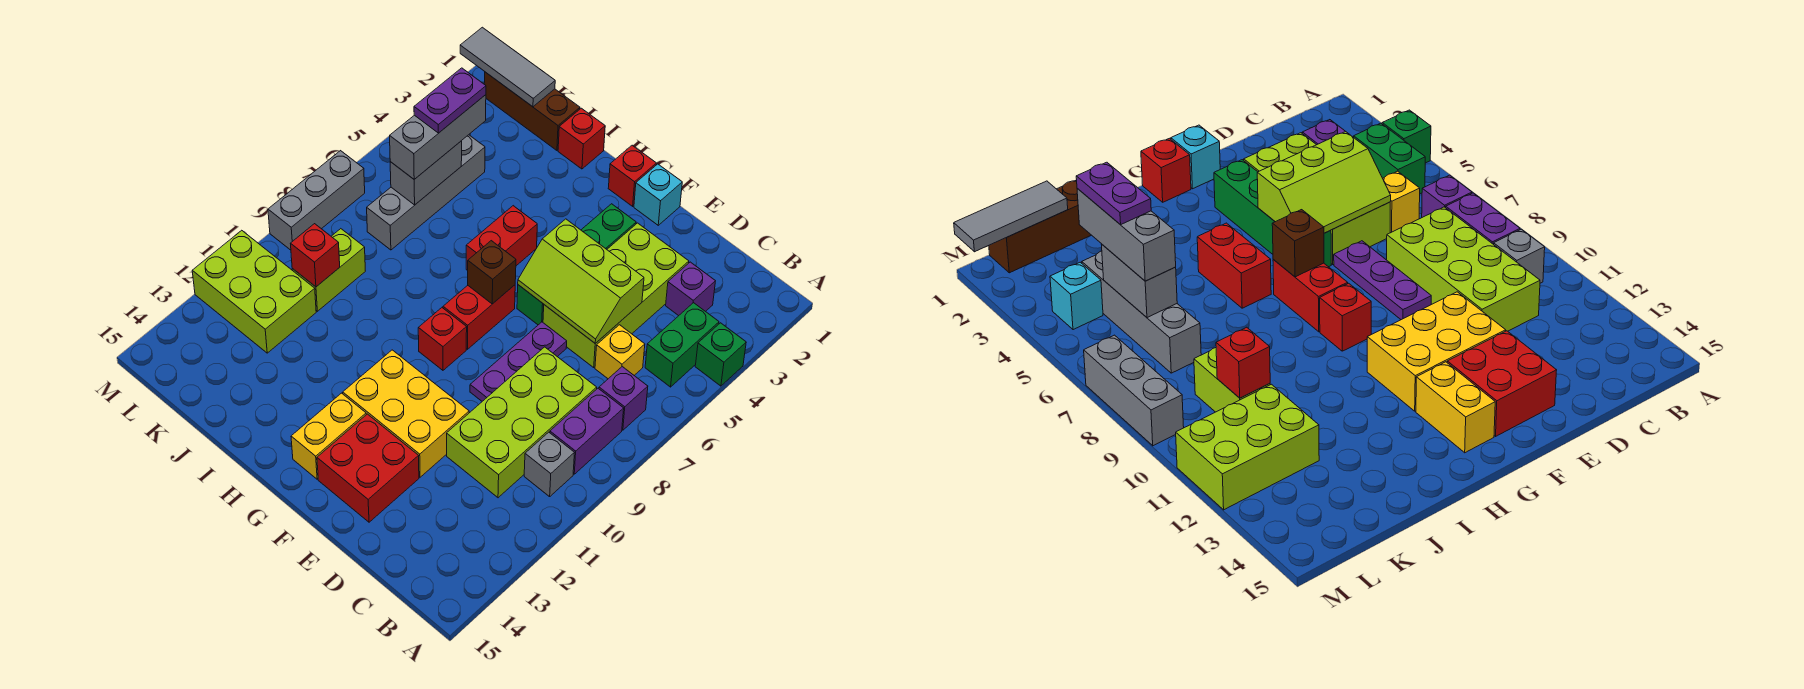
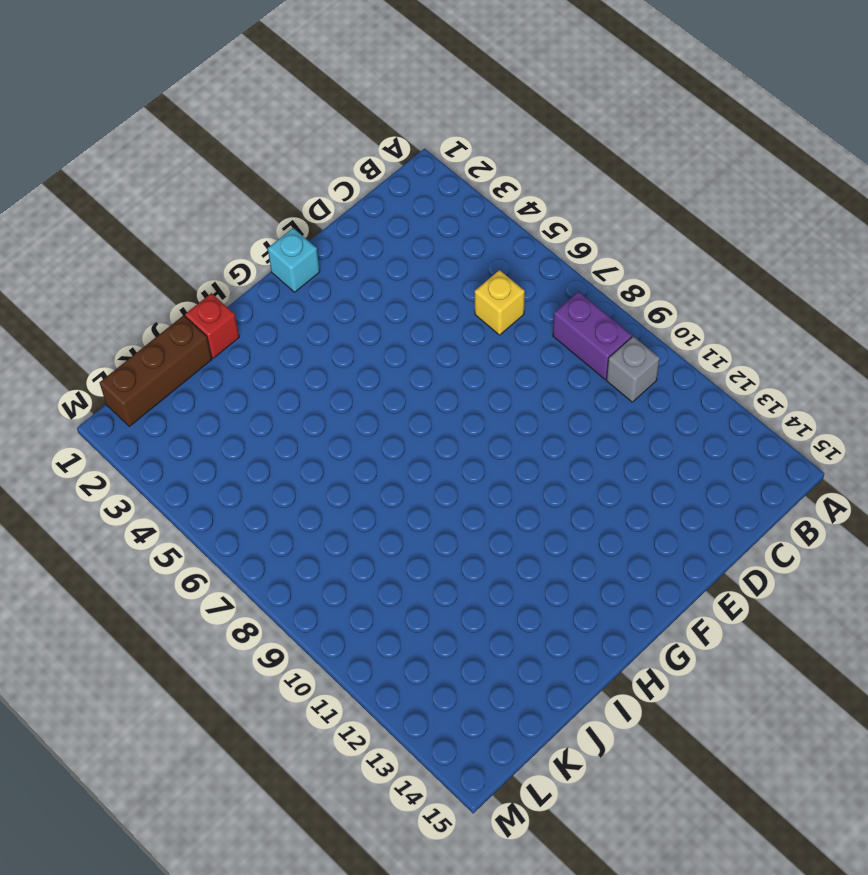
none -> green brick A4 level 1
none -> green brick B4:B5 level 1
none -> purple brick B7 level 1
none -> purple brick C3 level 1

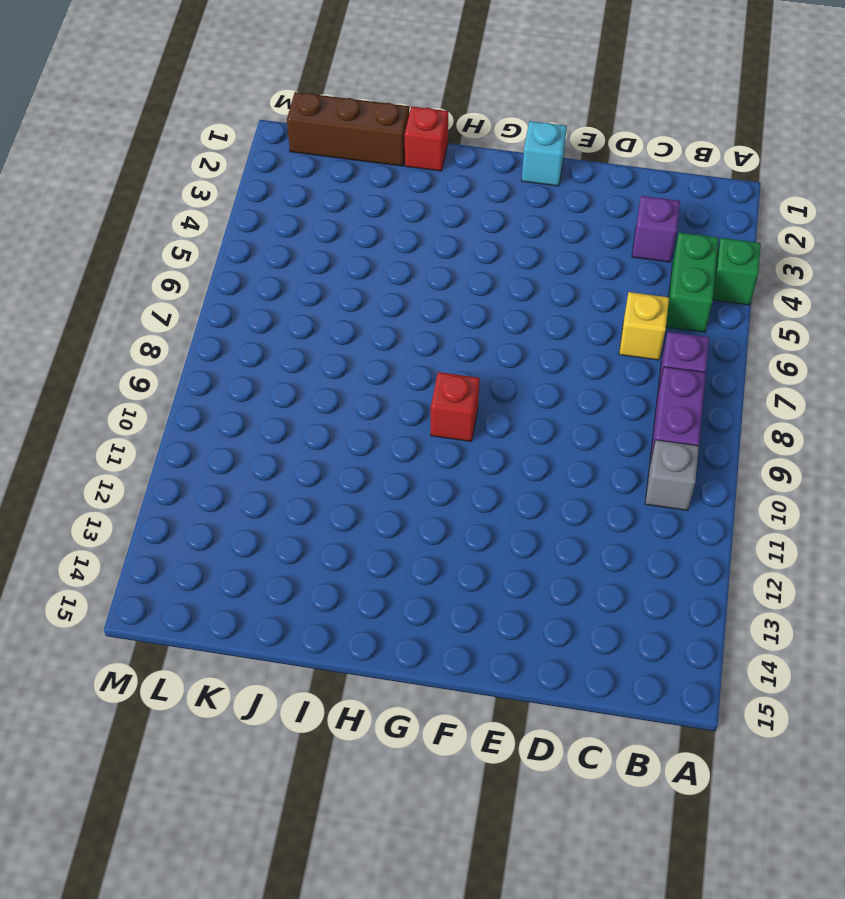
none -> lime brick C8:D11 level 1
none -> lime brick D3:E6 level 1
none -> purple plate E7:E9 level 1
none -> yellow brick E11:G12 level 1

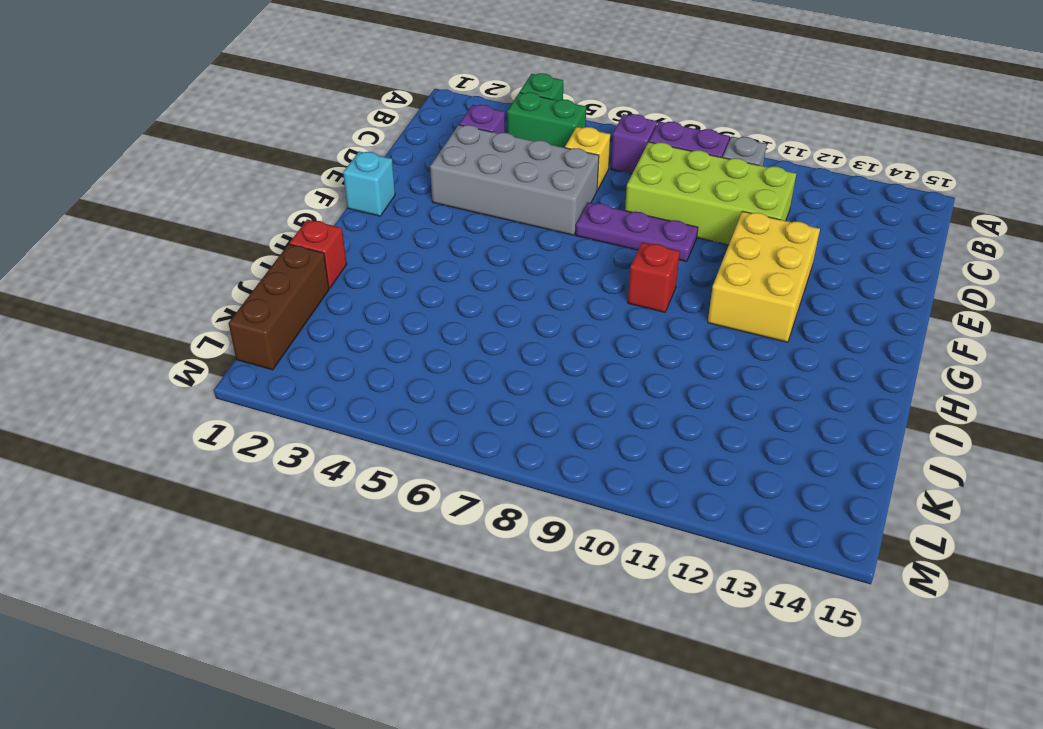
grey brick D3:E6 level 1 -> lime brick D3:E6 level 1
none -> red brick E13:F14 level 1
none -> green brick F3:F6 level 1
none -> red brick G1 level 1
none -> red brick G7:G8 level 1

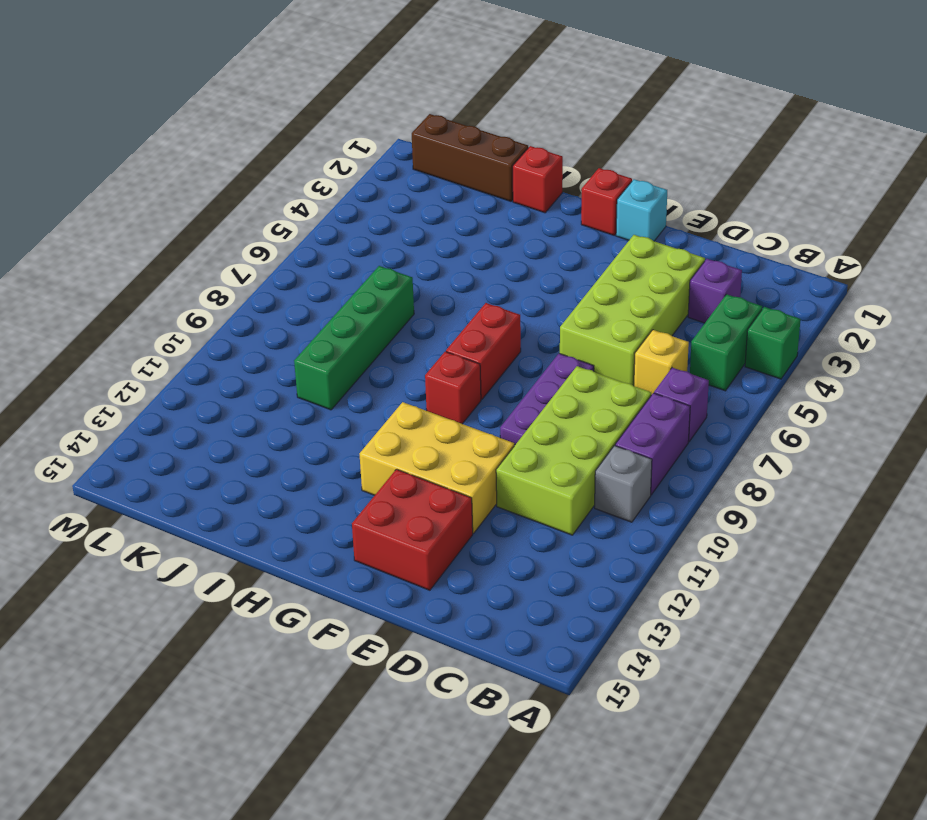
green brick J7:J10 level 1 -> green brick F3:F6 level 1
none -> yellow brick G13:G14 level 1
none -> red brick H5:H6 level 1
none -> grey brick K4:K7 level 1
none -> lime brick K9:K10 level 1

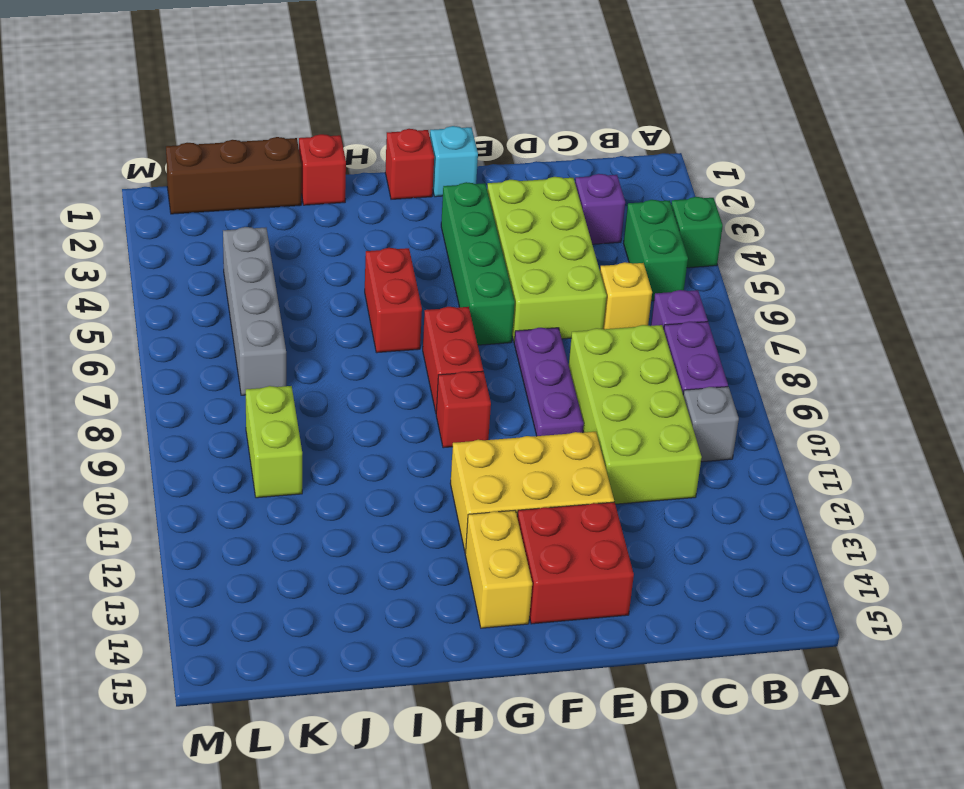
none -> lime brick K11:M12 level 1
none -> cyan brick L4 level 1
none -> grey brick M7:M9 level 1
none -> lime slope D5:F6 level 2 top 5

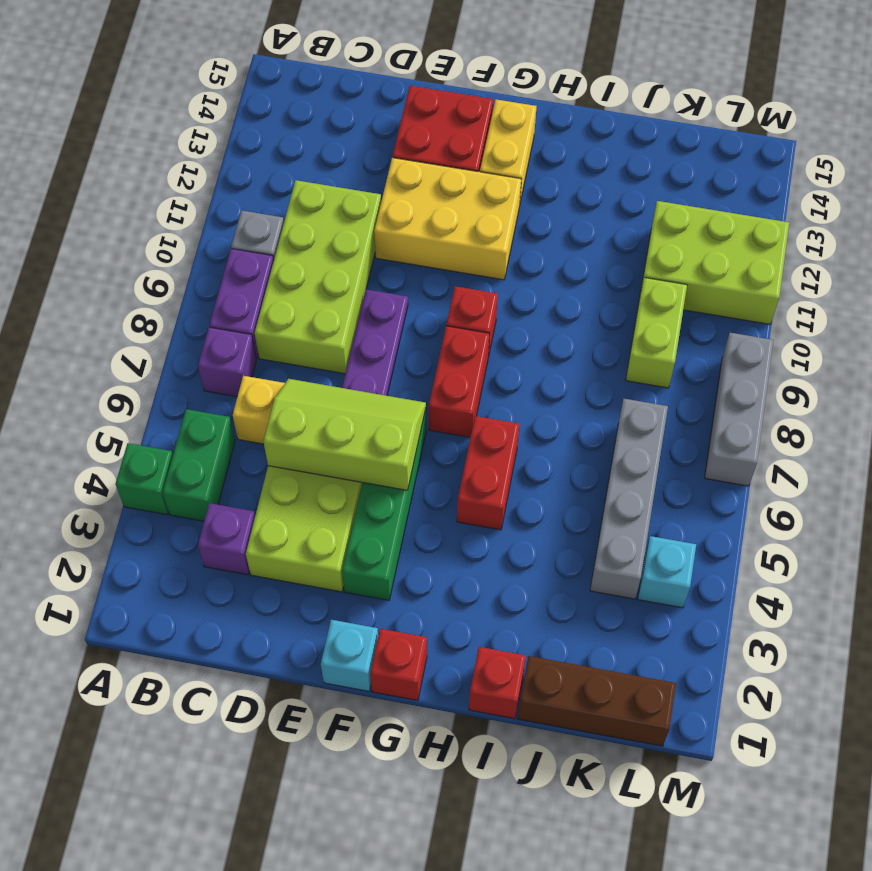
none -> brown brick G7 level 2
none -> grey tile K1:M1 level 2
none -> grey brick K5:K6 level 2
none -> red brick K10 level 2

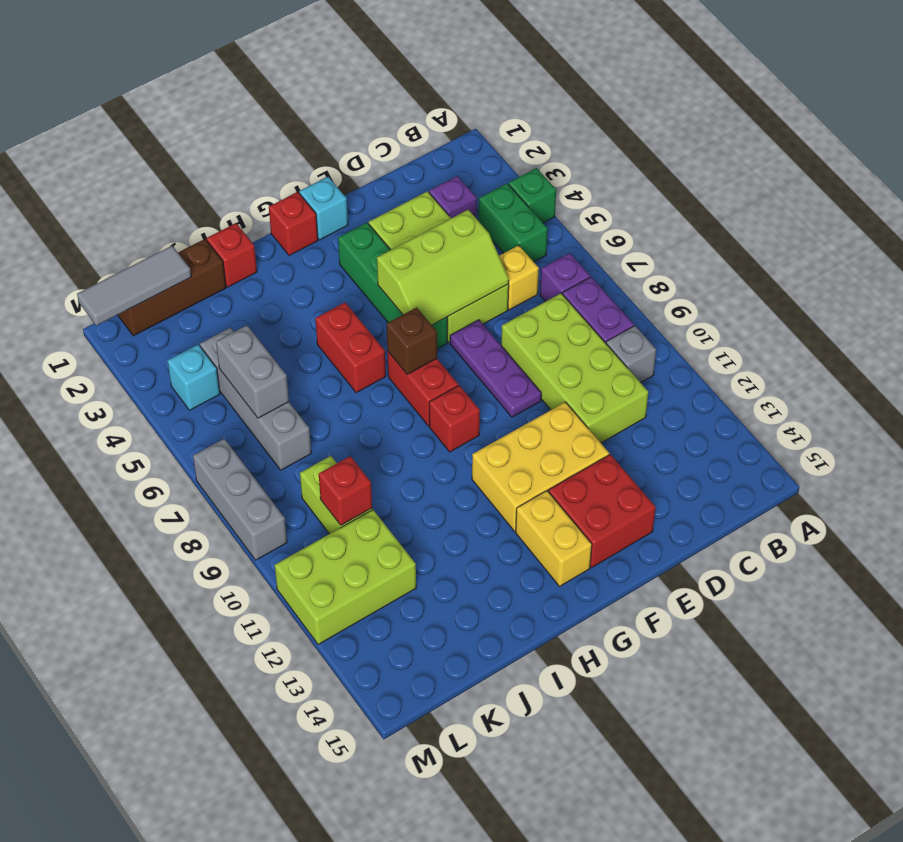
none -> grey brick K4:K6 level 3
none -> purple plate K4:K5 level 4

